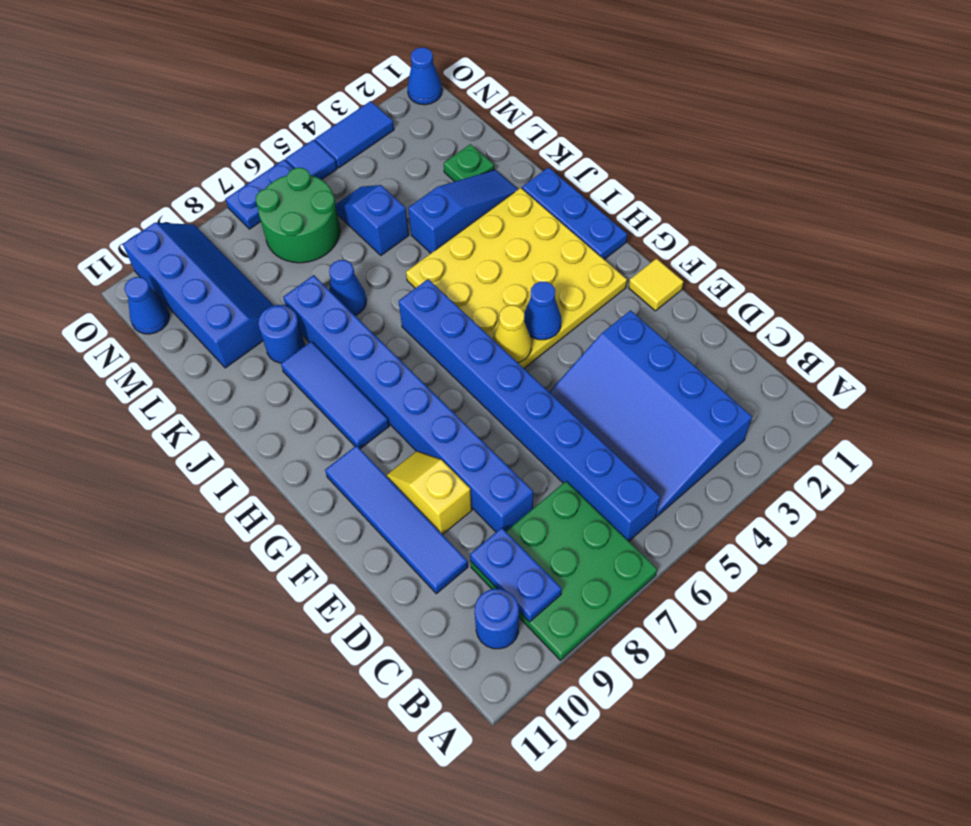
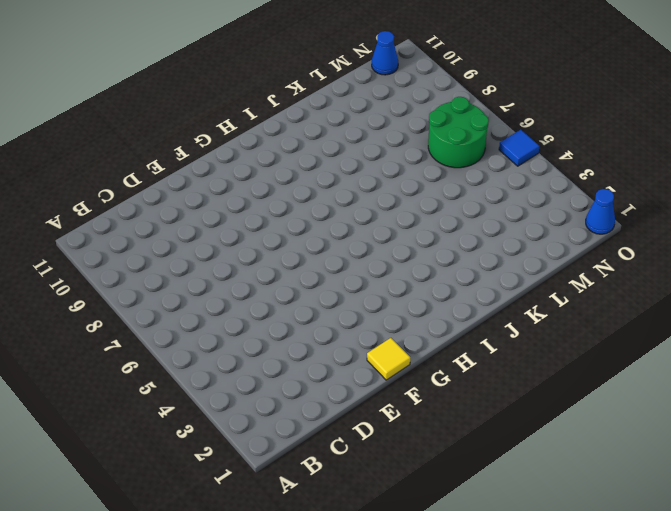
none -> green plate A7:C9 level 1
none -> blue slope B3:E5 level 1 top 3
none -> blue brick B6:I6 level 1

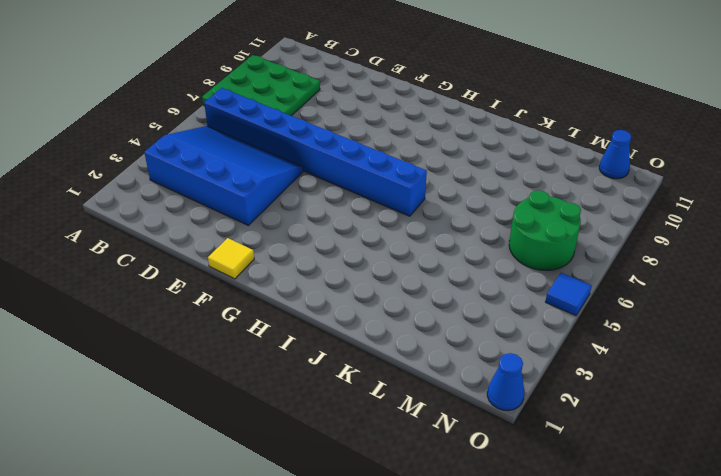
none -> blue round brick B10 level 1
none -> blue brick D8:K8 level 1
none -> blue tile D10:G10 level 1

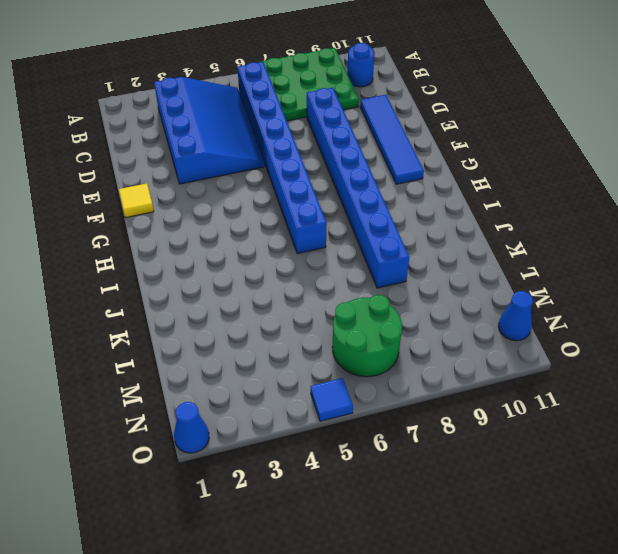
none -> yellow slope E9:F9 level 1 top E
none -> yellow plate G2:J5 level 1
none -> blue plate H1:J1 level 1

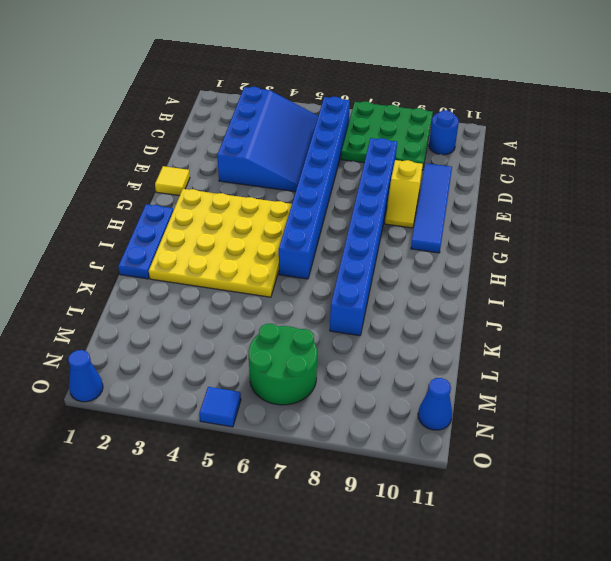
none -> blue tile H9:J9 level 1
none -> blue slope K2:K4 level 1 top 4
none -> blue cone K7 level 1

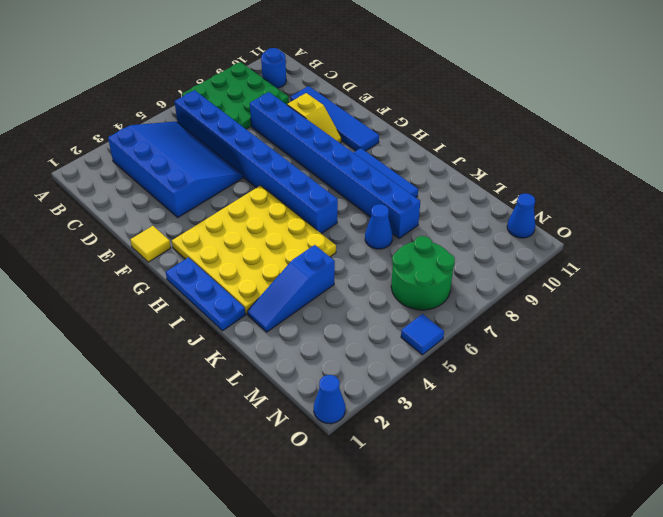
none -> blue round brick K9 level 1
none -> green plate L2 level 1
none -> blue slope L5:M5 level 1 top L

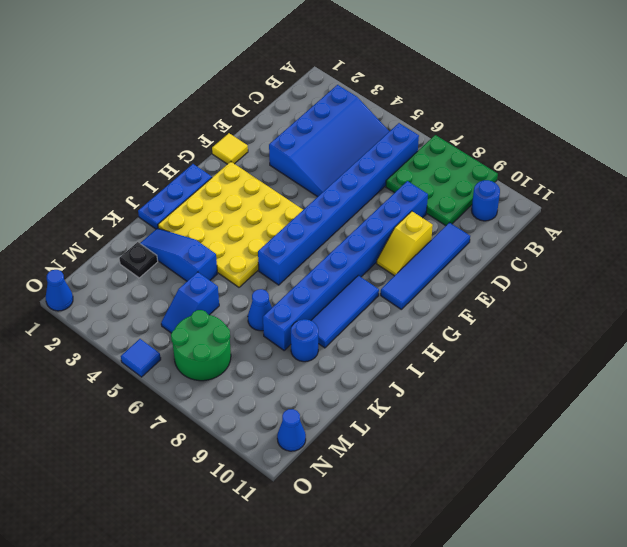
black plate L2 level 1 -> green plate L2 level 1
none -> blue slope L9:O10 level 1 top 10
none -> blue tile O3:O4 level 1
none -> blue plate O6:O7 level 1

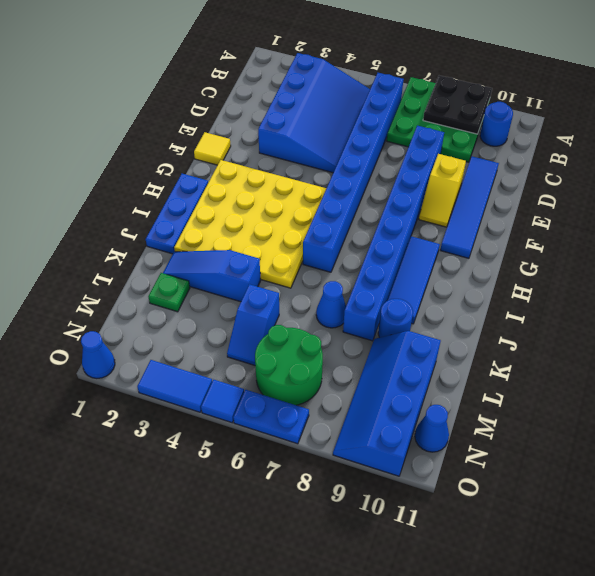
black plate A8:B9 level 2 -> blue plate B9:C9 level 2
none -> blue cone G4 level 2
none -> yellow cone G5 level 2

